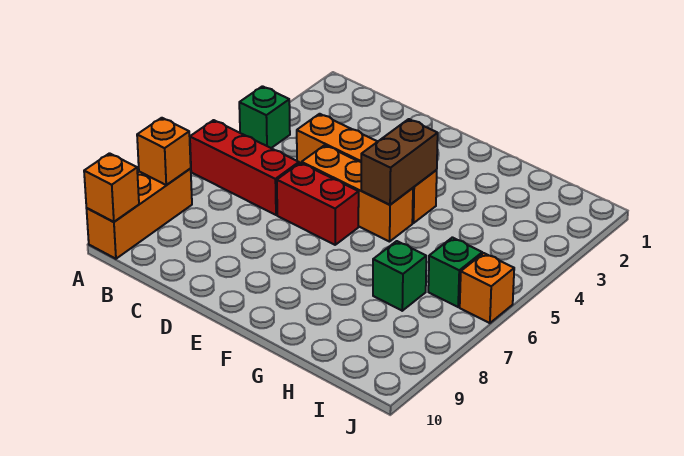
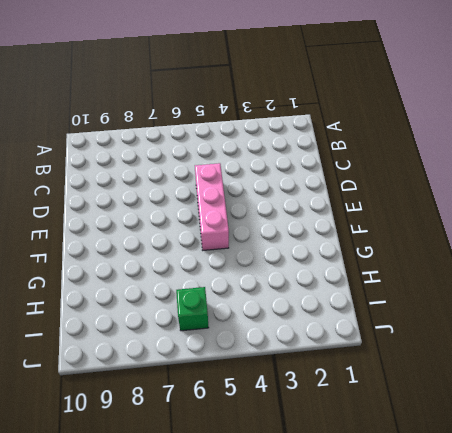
pink brick D5:F5 level 1 -> orange brick D5:F5 level 1
none -> green brick A4 level 1
none -> red brick A6:C6 level 1
none -> orange brick A8:A10 level 1

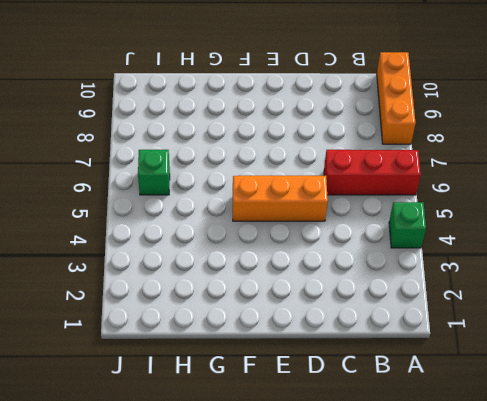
none -> orange brick C4:F4 level 1
none -> red brick D6:E6 level 1
none -> green brick H7 level 1

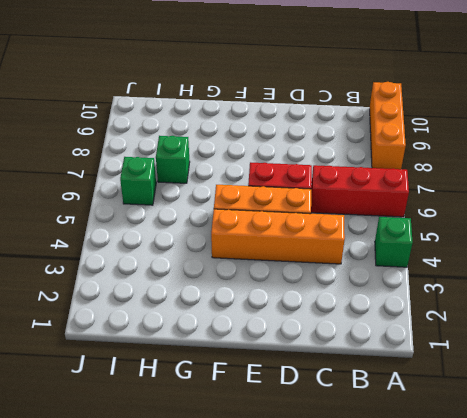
none -> orange brick J6 level 1
none -> orange brick A8 level 2
none -> orange brick A10 level 2

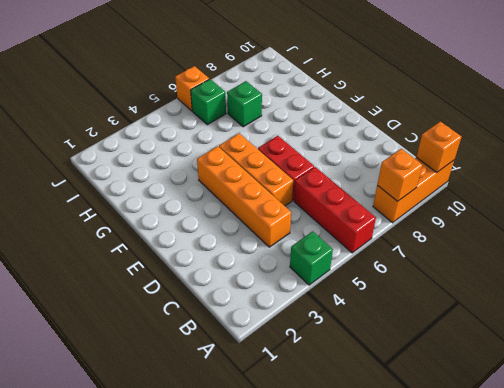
none -> brown brick F4:F5 level 2

